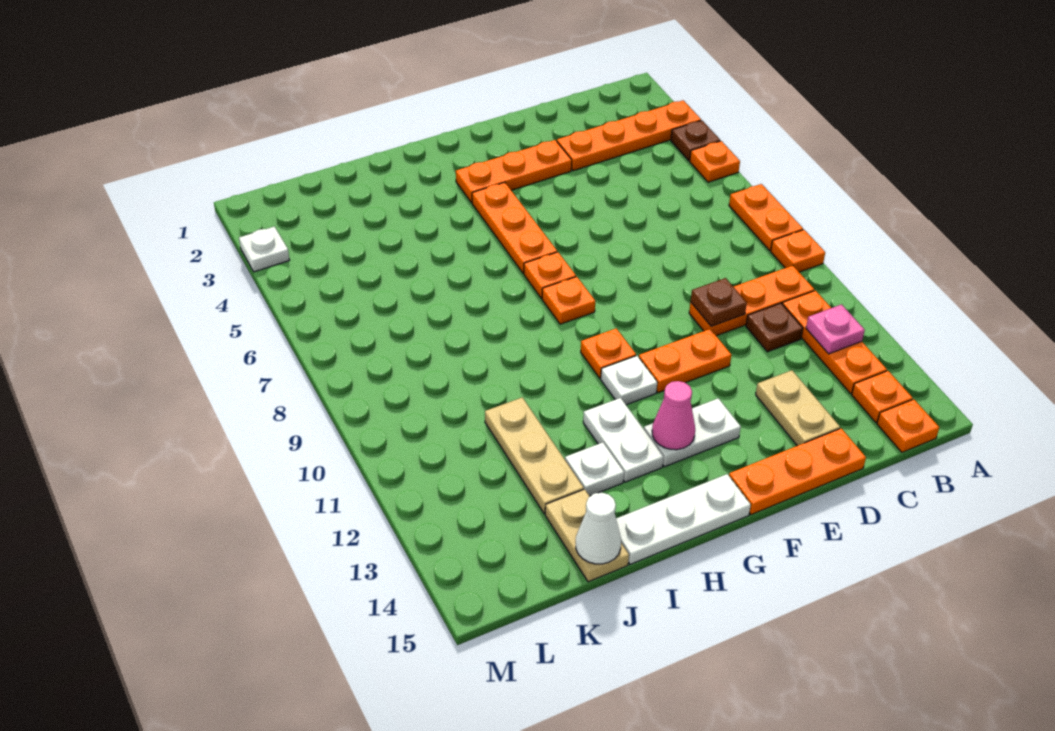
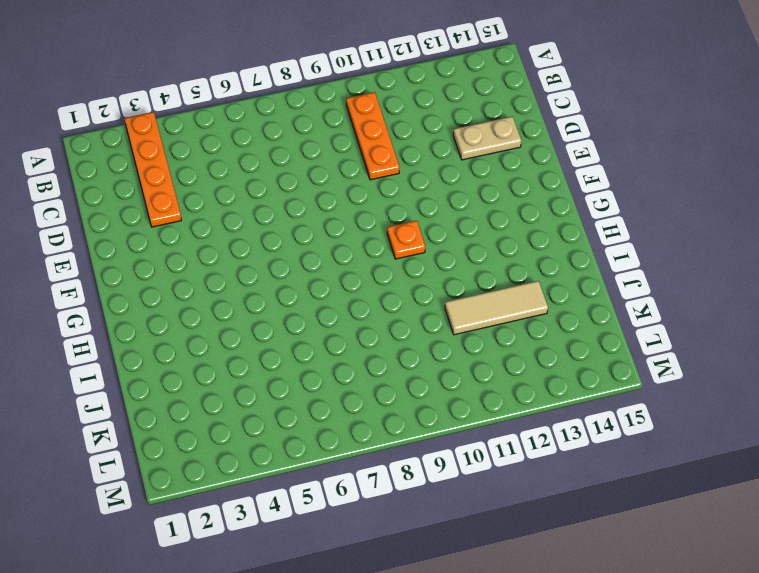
tan tile J11:J13 level 1 -> tan plate J11:J13 level 1
none -> brown plate A4 level 1
none -> orange plate A5 level 1
none -> orange plate A7:A8 level 1
none -> orange plate A9 level 1

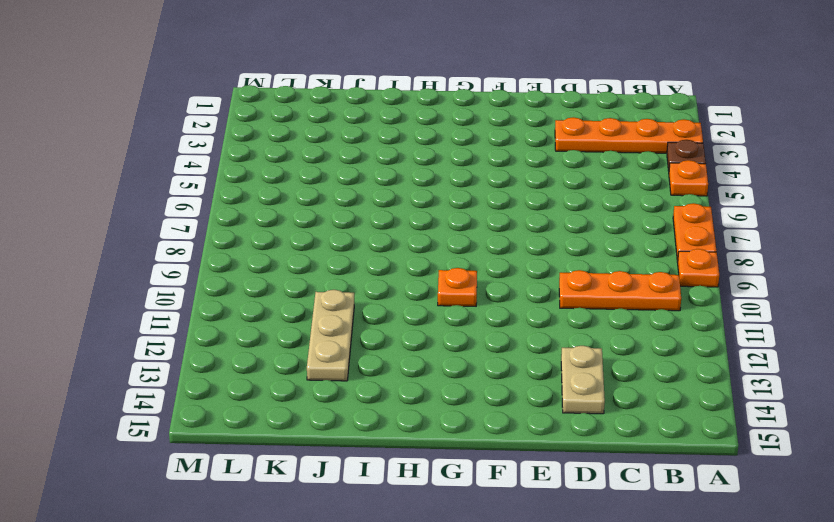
none -> orange plate B11:B13 level 1
none -> orange plate B14 level 1
none -> orange plate B15 level 1
none -> brown plate C11 level 1

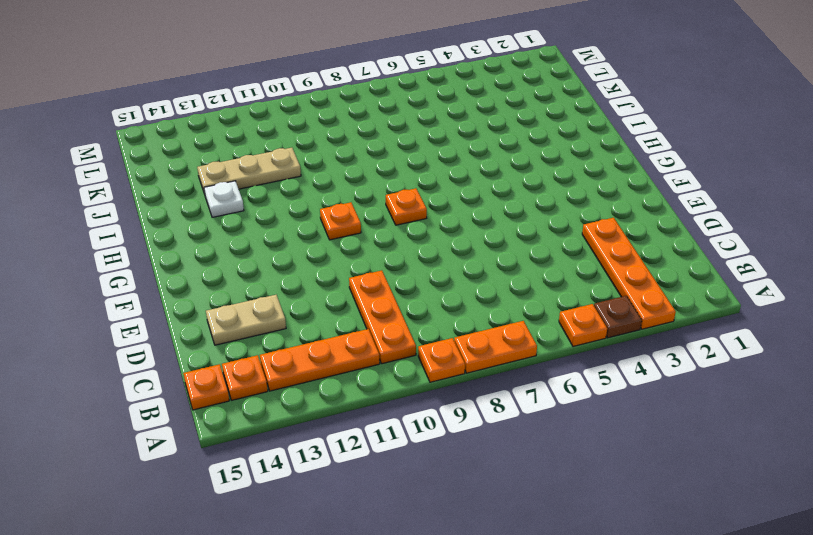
none -> brown plate C11 level 1
none -> orange plate D15:F15 level 1
none -> orange plate E3:G3 level 1
none -> orange plate E11:F11 level 1

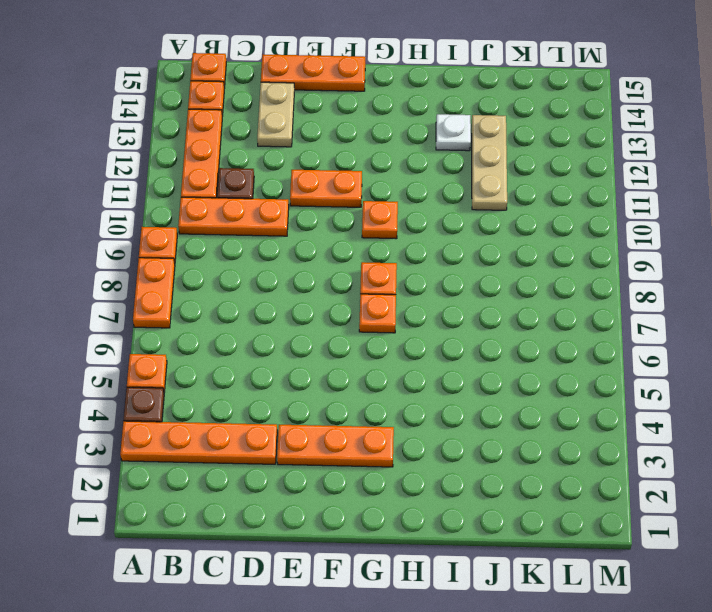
none -> white plate F13:G13 level 1
none -> orange plate G4:G6 level 1
none -> white plate G11 level 1
none -> white plate G15:I15 level 1

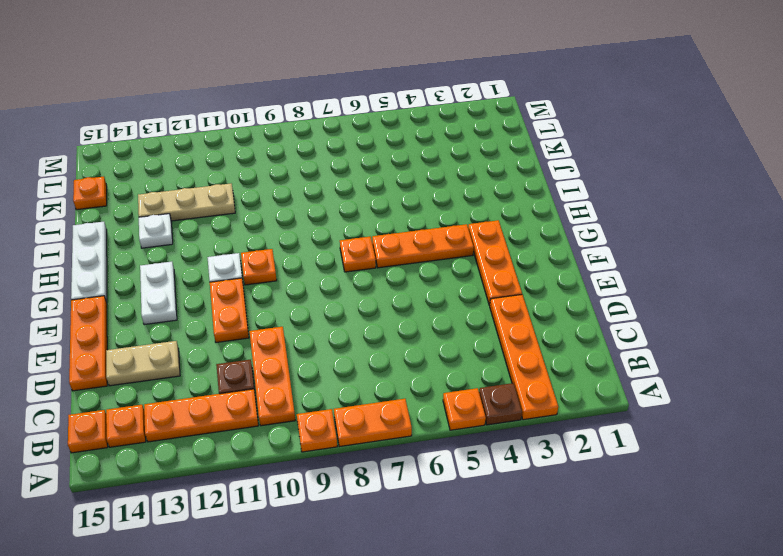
orange plate K15 level 1 -> orange plate G8 level 1
none -> white plate H12:H13 level 1
none -> tan plate J14:J15 level 1
none -> white plate M3 level 1
none -> pink plate B12 level 2

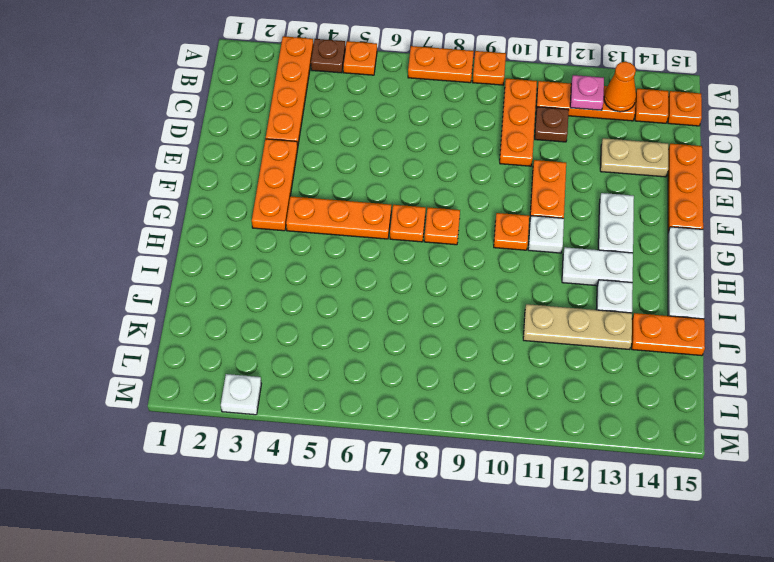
orange cone B13 level 2 -> none
orange plate J14:J15 level 1 -> tan plate J14:J15 level 1
none -> brown plate D10 level 2
none -> pink cone G13 level 2
none -> white cone J15 level 2

